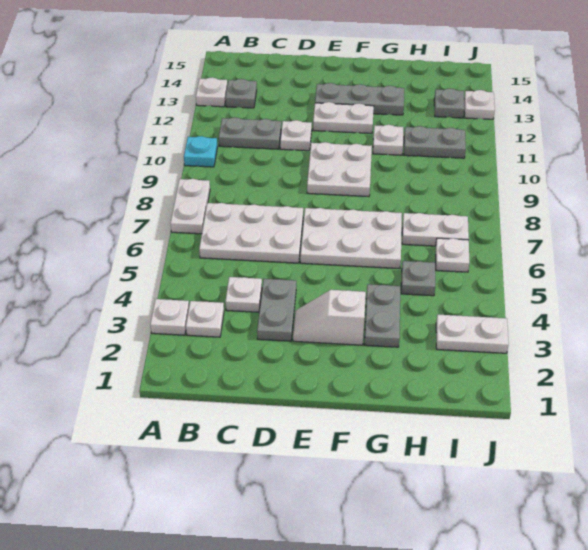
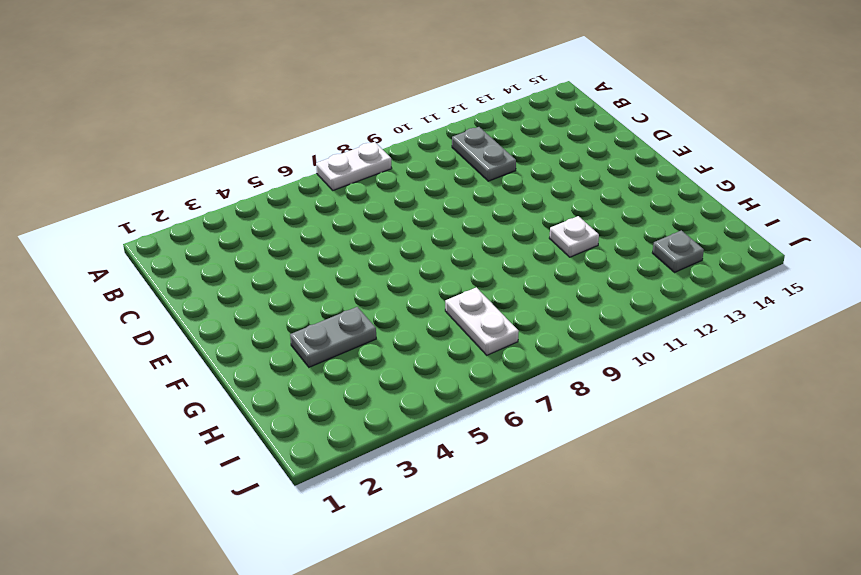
none -> white plate A3 level 1
none -> cyan plate A10 level 1
none -> white plate A13 level 1

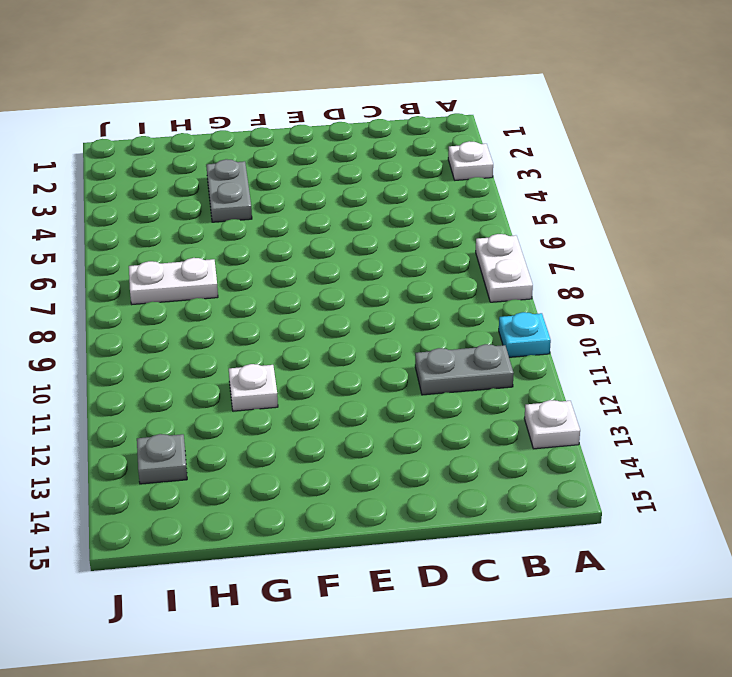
none -> white plate B3 level 1
none -> white plate B6:D7 level 1
none -> grey plate B13 level 1

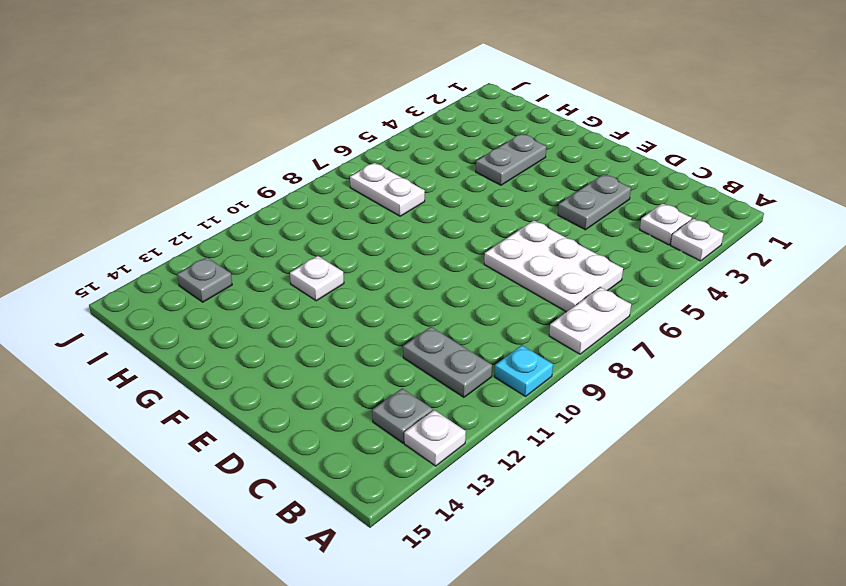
none -> white plate C4 level 1
none -> white plate D11 level 1
none -> white slope E3:F3 level 1 top F

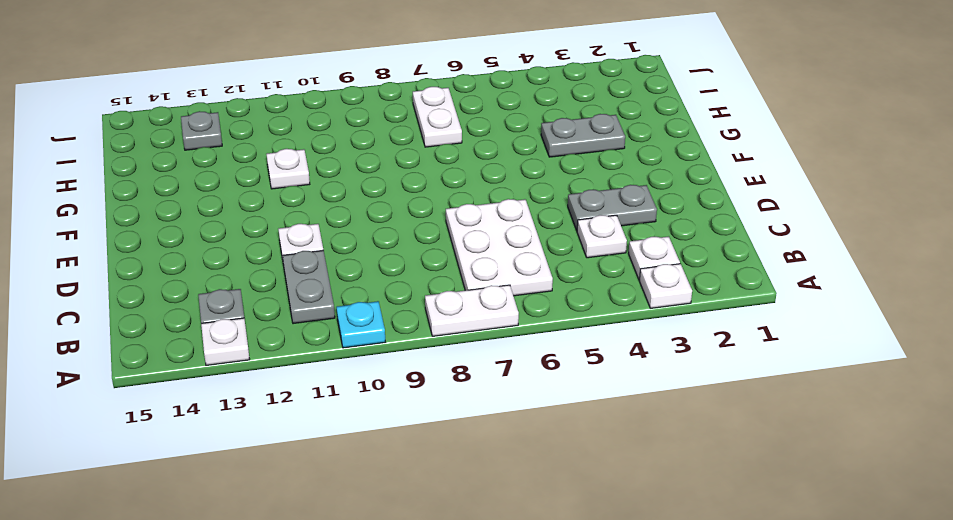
none -> white slope E3:F3 level 1 top F
none -> white plate E6:G7 level 1
none -> white plate E9:F10 level 1

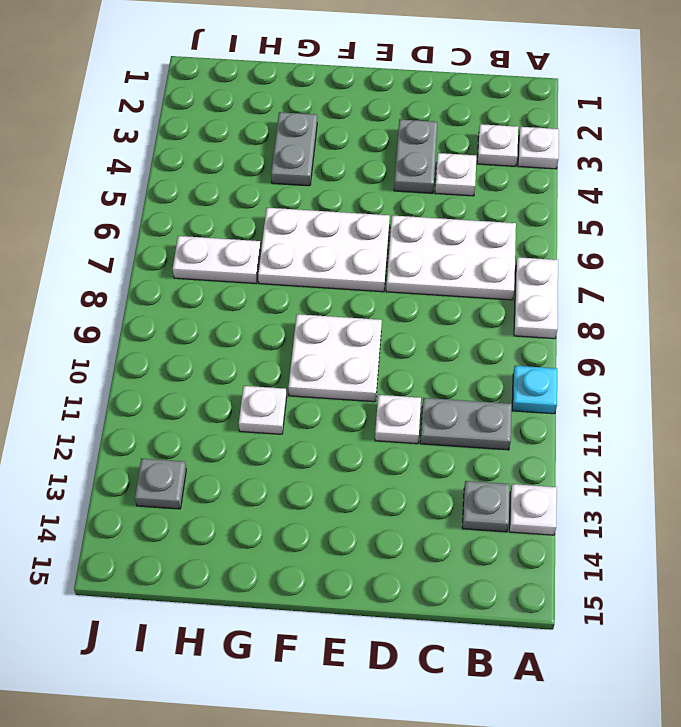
none -> white slope E3:F3 level 1 top F
none -> white plate E12:F12 level 1
none -> grey plate E13:G13 level 1

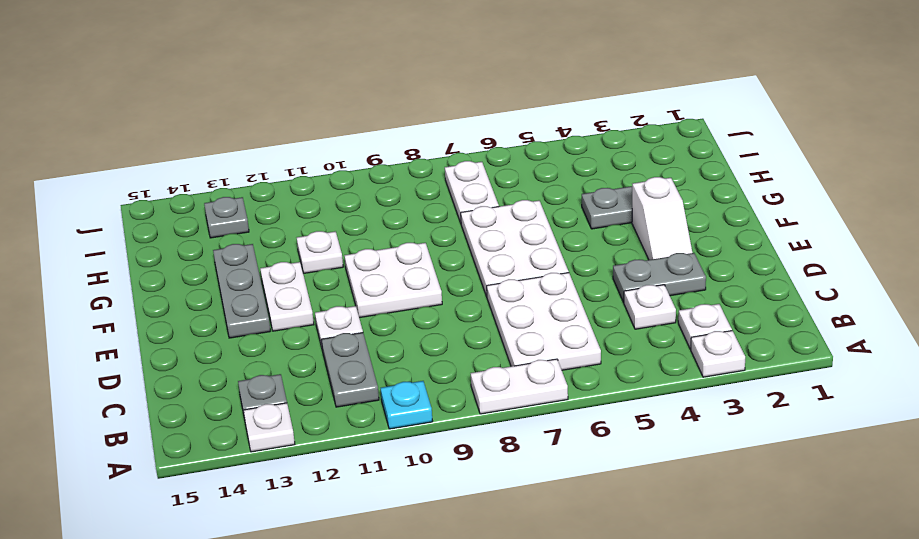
none -> grey plate H5 level 1
none -> grey plate H11:I11 level 1
none -> white plate I3:J3 level 1

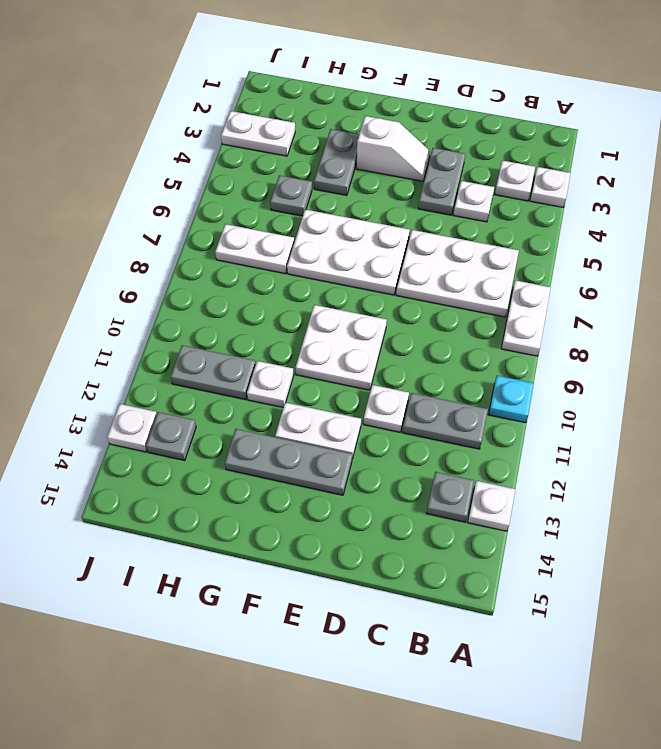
none -> white plate I6 level 1

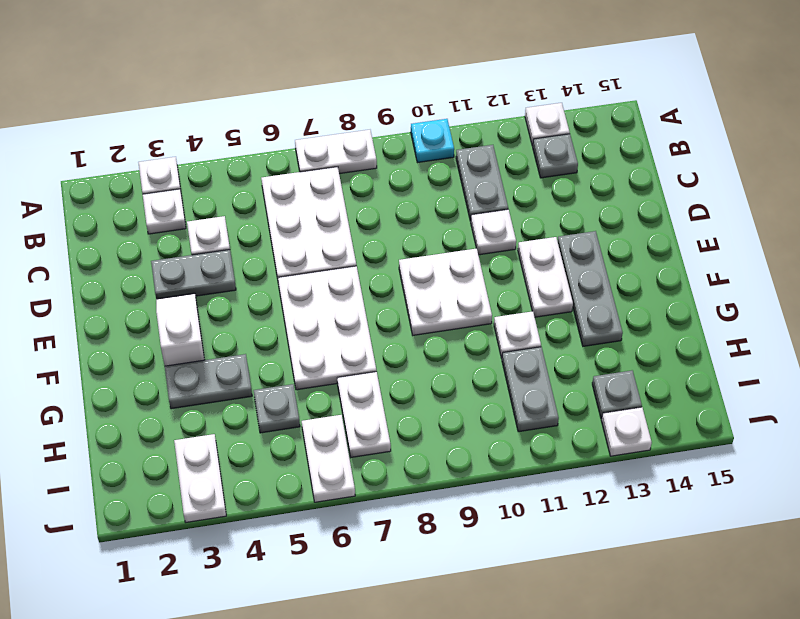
white plate I6:J6 level 1 -> white plate I6 level 1

